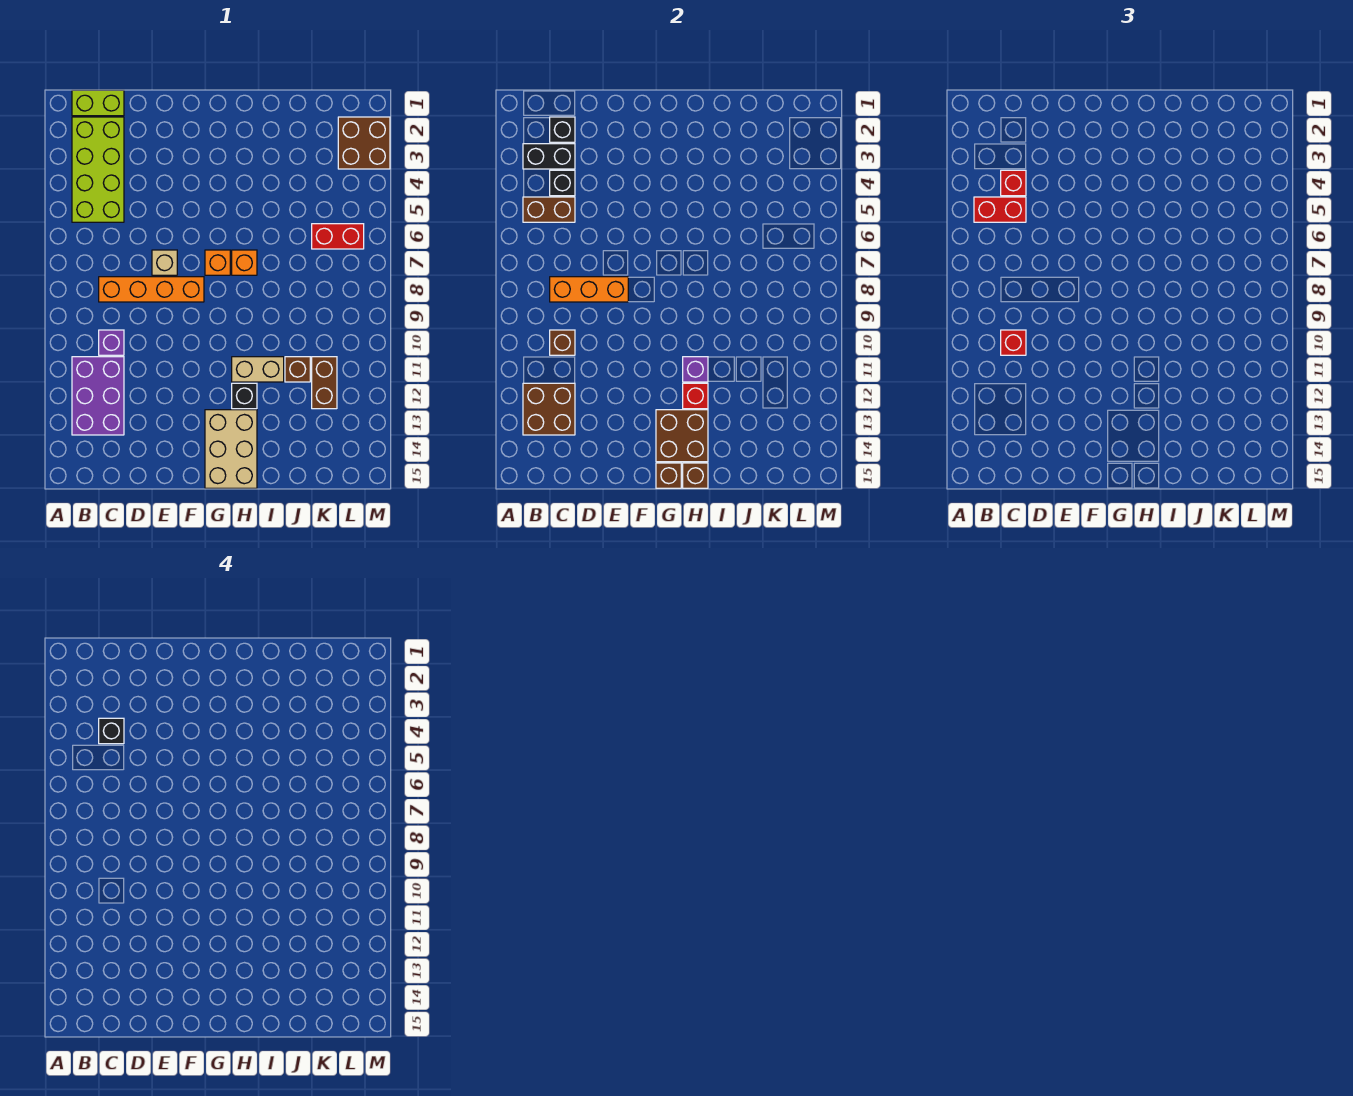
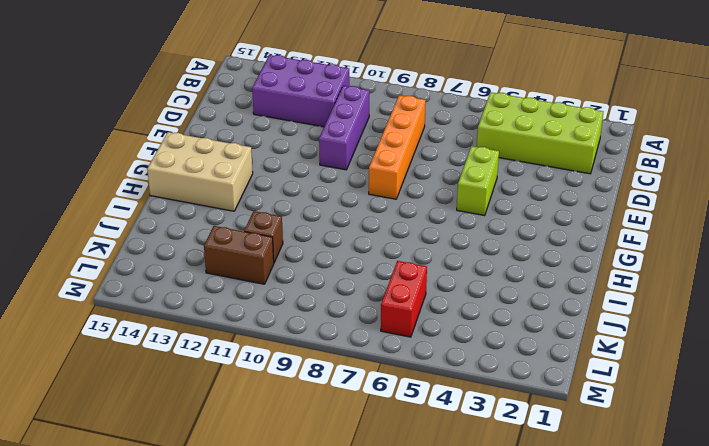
purple brick C10:E10 level 1 -> purple brick C10 level 1
lime brick E5:F5 level 1 -> lime brick B1:C1 level 1
none -> tan brick E7 level 1
none -> orange brick G7 level 1
none -> orange brick H7 level 1
none -> tan brick H11:I11 level 1

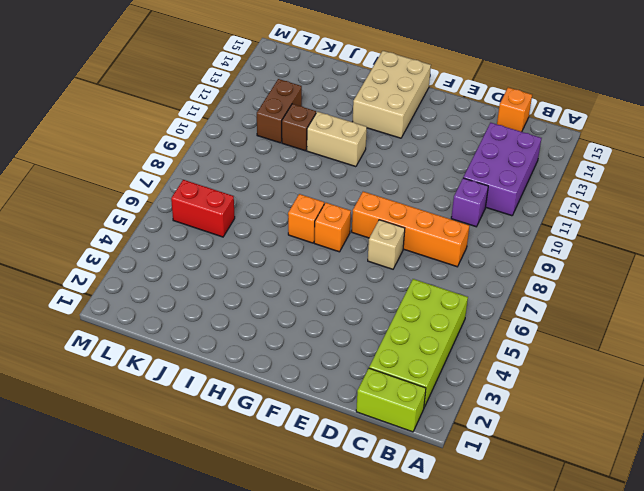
orange brick C15 level 1 -> none
none -> black brick H12 level 1
none -> brown brick L2:M3 level 1
none -> black brick B3:C3 level 2
none -> brown brick B5:C5 level 2

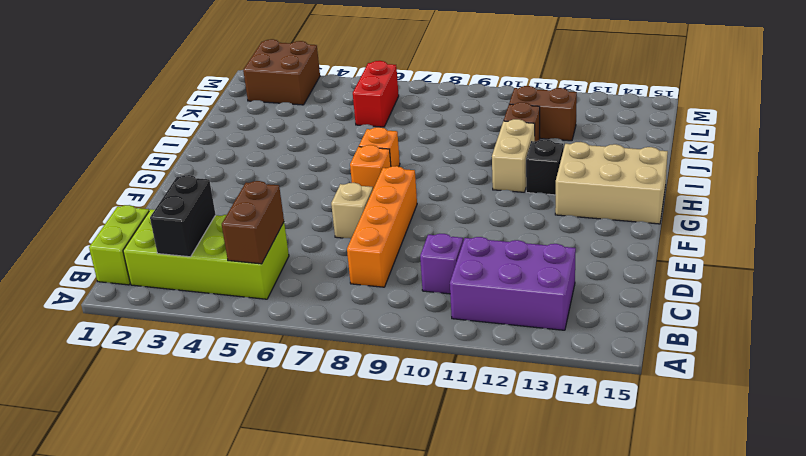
none -> brown brick B12:C13 level 2
none -> black brick C2 level 2
none -> black brick C4 level 2
none -> orange brick C8:E8 level 2

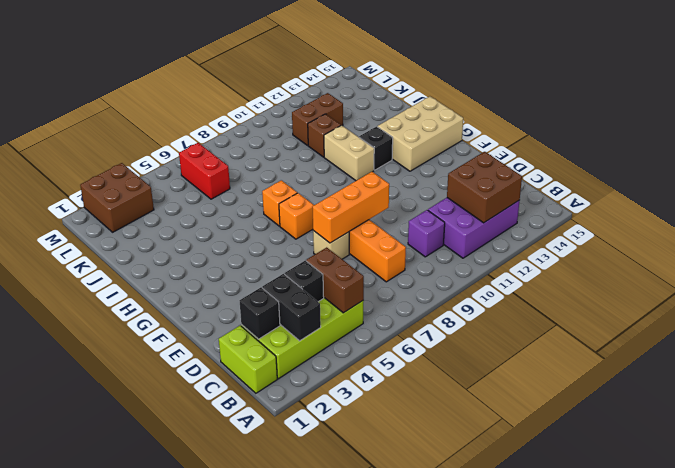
orange brick E7:E9 level 2 -> orange brick C8:E8 level 2
none -> brown brick C10 level 2
none -> brown brick G13:H14 level 2
none -> brown brick G15 level 2
none -> purple brick H11 level 2

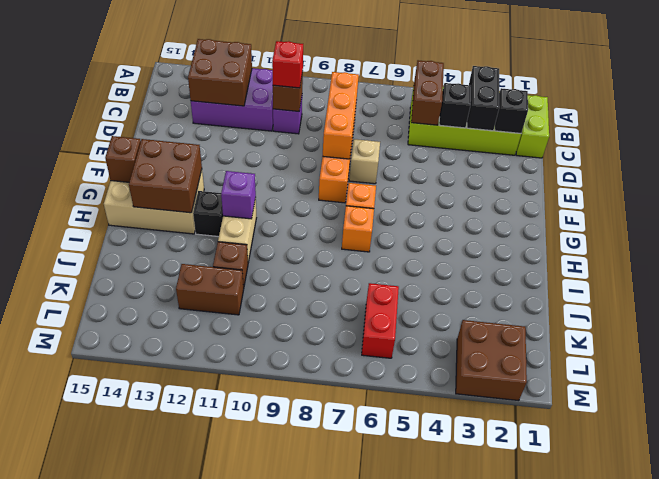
none -> red brick H12 level 2
none -> brown brick H15 level 2
none -> red brick B5:C5 level 3
none -> red brick C4 level 3

